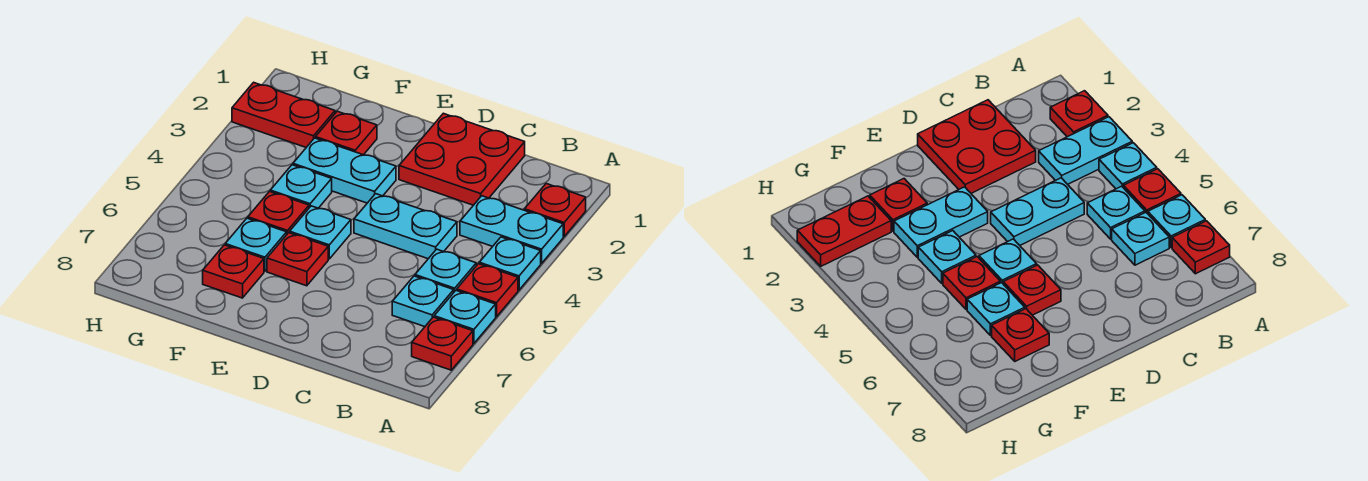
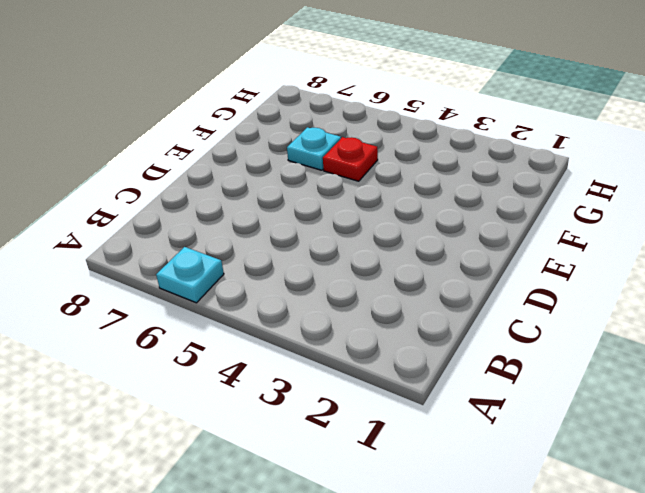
none -> red plate A2 level 1
none -> cyan plate A3:B3 level 1
none -> cyan plate A4 level 1

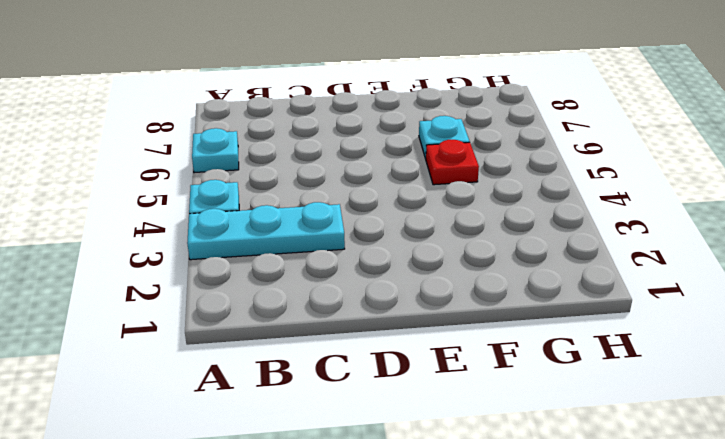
cyan plate A3:C3 level 1 -> cyan plate A3:B3 level 1
none -> red plate A2 level 1
none -> red plate A5 level 1
none -> red plate A7 level 1

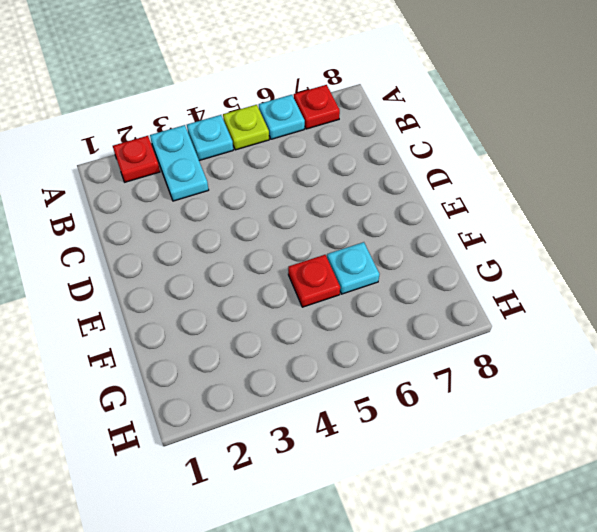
lime plate A5 level 1 -> red plate A5 level 1
none -> cyan plate B5 level 1
none -> cyan plate B6 level 1
none -> red plate C1:D2 level 1

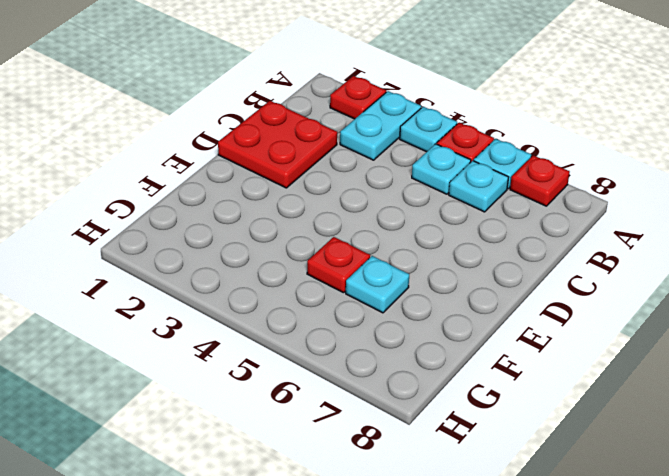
none -> cyan plate C4:D4 level 1
none -> cyan plate E3:F3 level 1
none -> cyan plate E5 level 1

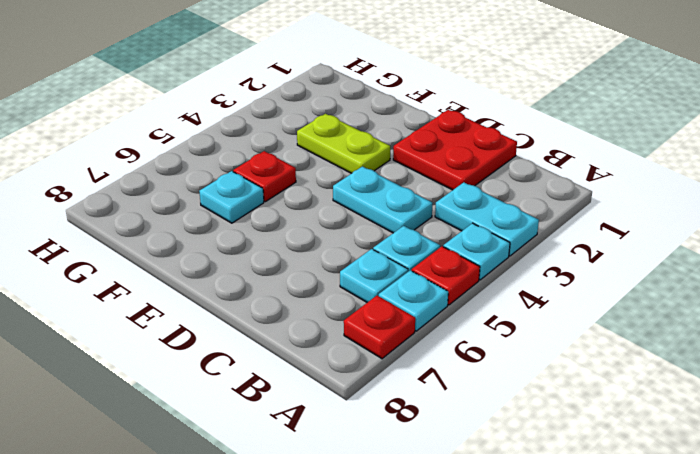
lime plate E3:F3 level 1 -> cyan plate E3:F3 level 1
none -> red plate A2 level 1
none -> cyan plate E5 level 1
none -> red plate E6 level 1

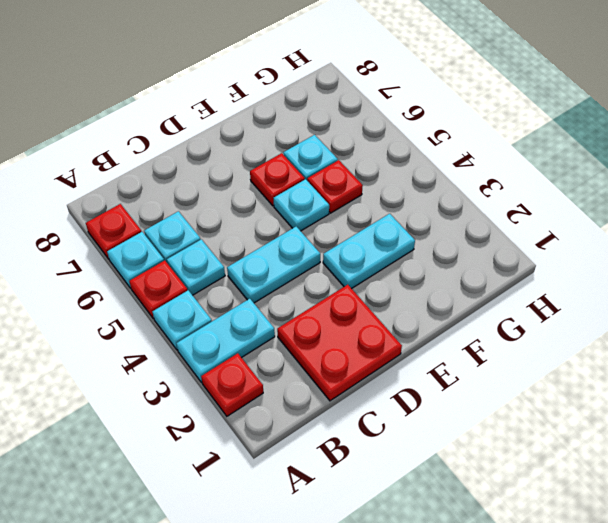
none -> red plate F2 level 1
none -> cyan plate F4 level 1
none -> red plate F7 level 1

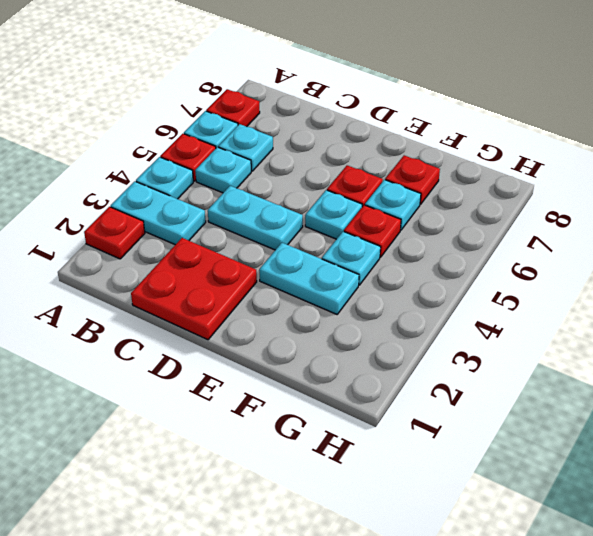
none -> red plate F2 level 1
none -> red plate G2:H2 level 1

